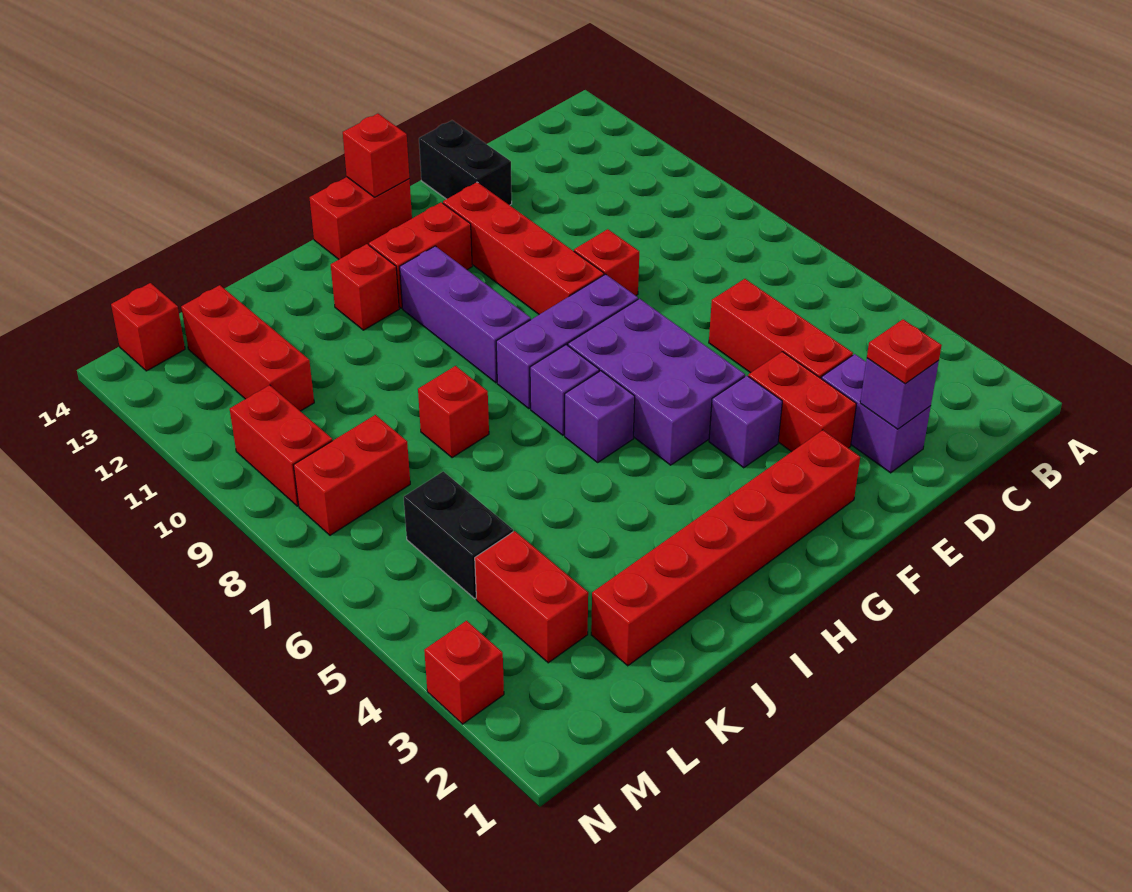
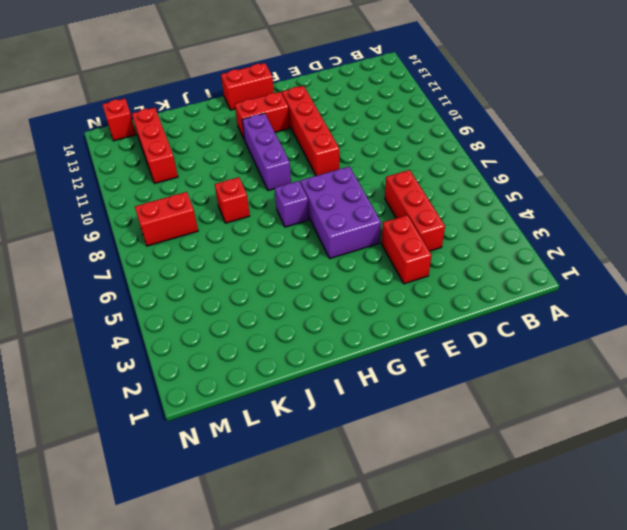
none -> purple brick D2:D3 level 1
none -> red brick E9 level 1
none -> black brick E13:E14 level 1

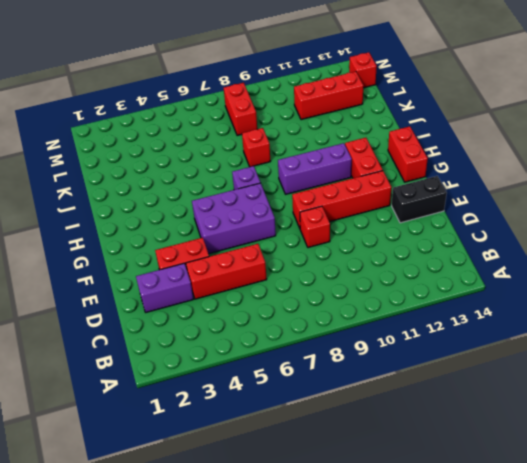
none -> red brick F2:K2 level 1
none -> purple brick F4 level 1
none -> purple brick F8:H8 level 1

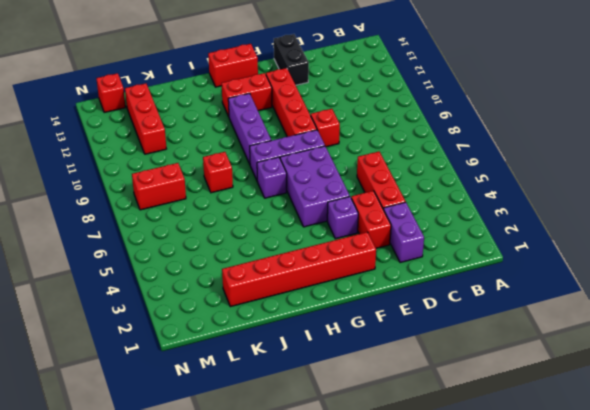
none -> purple brick H6 level 1
none -> red brick I12 level 1
none -> red brick L3:L4 level 1

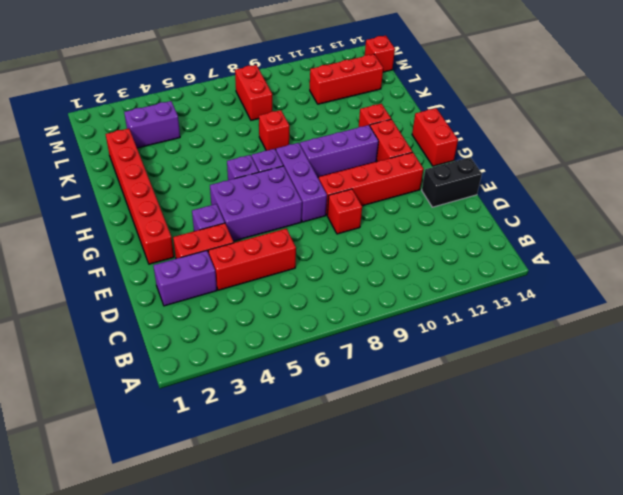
purple brick L3:L4 level 1 -> red brick L3:L4 level 1
none -> black brick L5:L6 level 1
none -> red brick M9:M10 level 1
none -> red brick N3 level 1

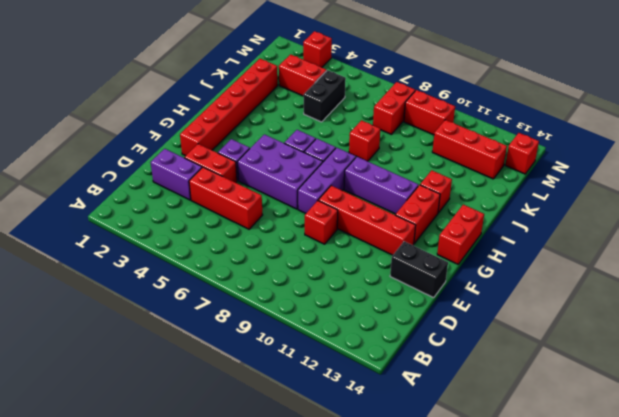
black brick K5:L5 level 1 -> black brick L5:L6 level 1
none -> purple brick D2 level 2
none -> red brick G14 level 2
none -> red plate D2 level 3

